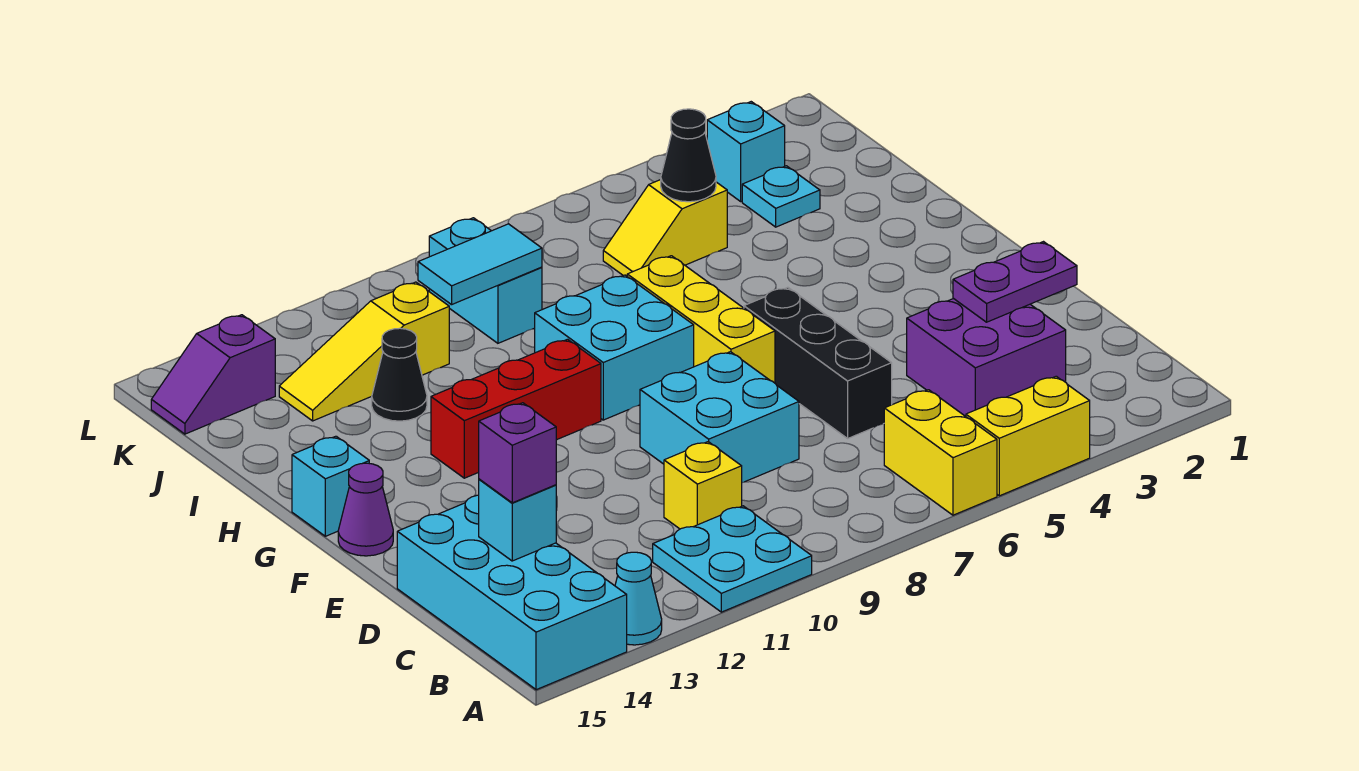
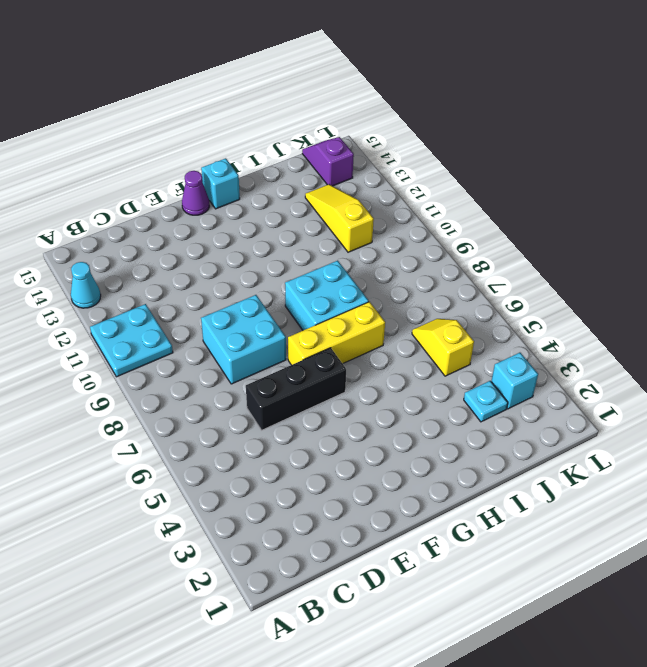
none -> yellow brick A4:A5 level 1
none -> yellow brick A6:B6 level 1
none -> cyan brick A14:D15 level 1

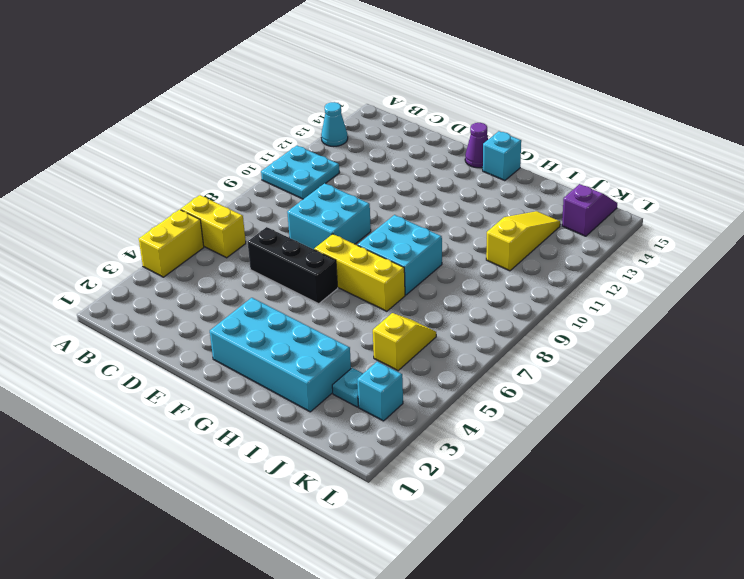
cyan brick F2:I3 level 1 -> cyan brick A14:D15 level 1
none -> purple brick C3:D4 level 1
none -> yellow brick C10 level 1
none -> red brick G10:G12 level 1

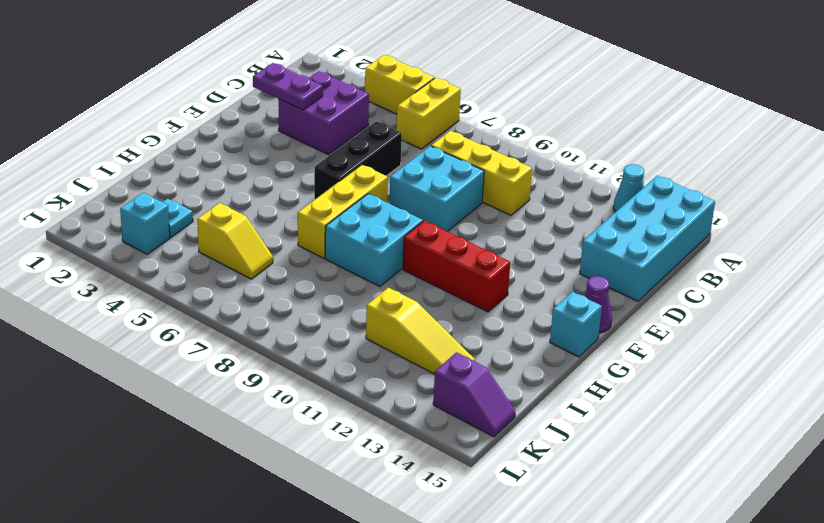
yellow brick C8:C10 level 1 -> yellow brick C10 level 1
none -> cyan plate A10:B11 level 1
none -> black cone I12 level 1
none -> cyan brick J9:K9 level 1

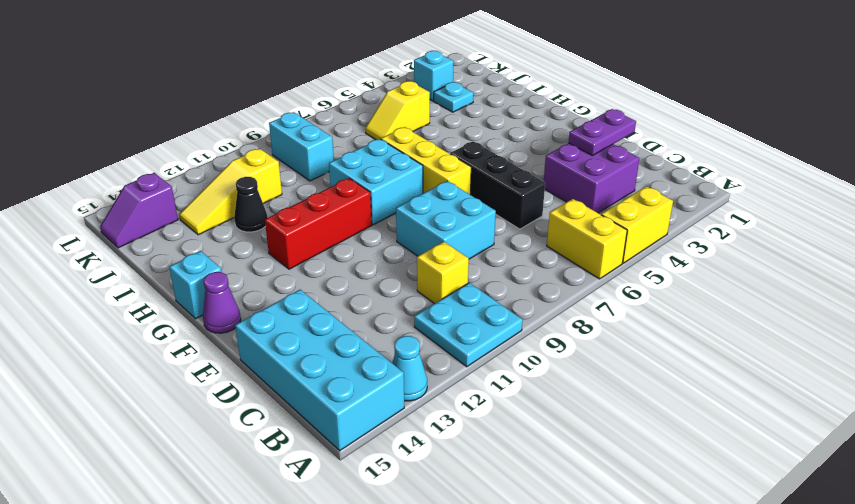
none -> cyan brick C14 level 2
none -> black cone J5 level 2
none -> cyan tile J9:J10 level 2

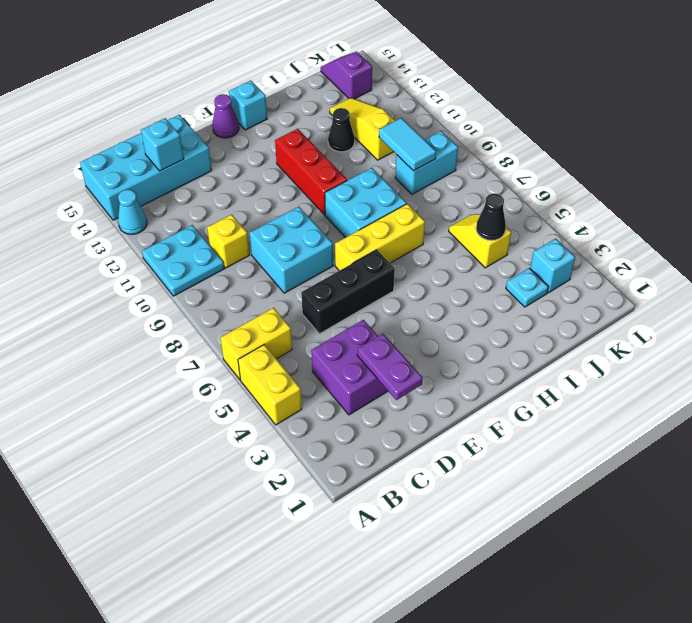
none -> purple brick C14 level 3

